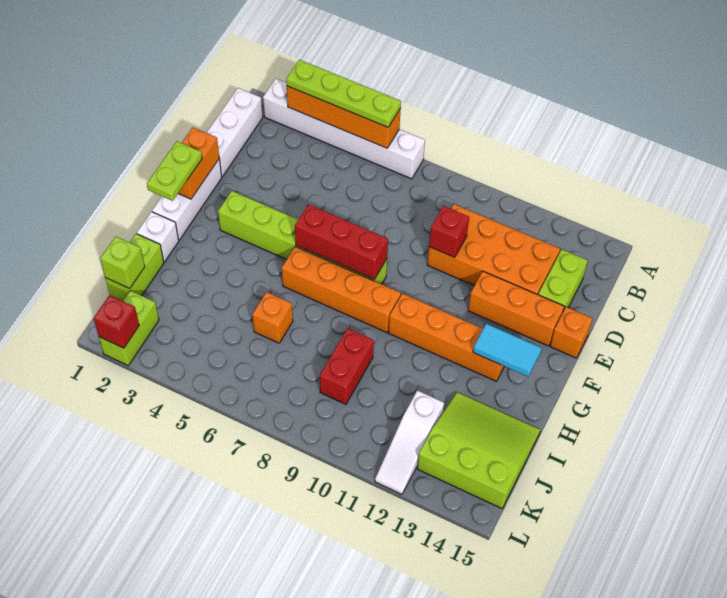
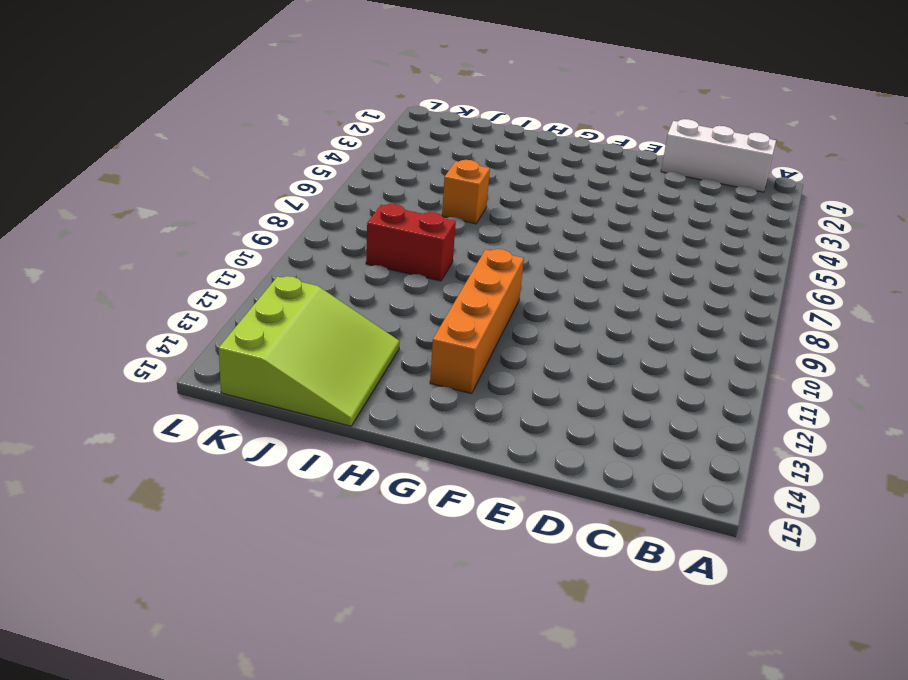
none -> white brick A2:A7 level 1
none -> orange brick C10:D13 level 1
none -> lime brick C14:D14 level 1

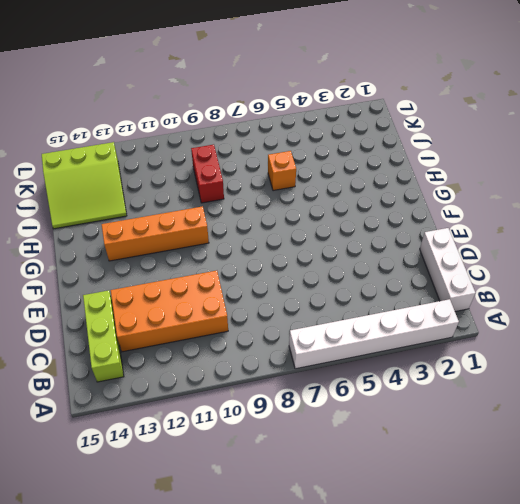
lime brick B14:D14 level 1 -> lime brick C14:D14 level 1
none -> white brick E1:G1 level 1
none -> orange brick E12:E14 level 1
none -> orange brick E15 level 1

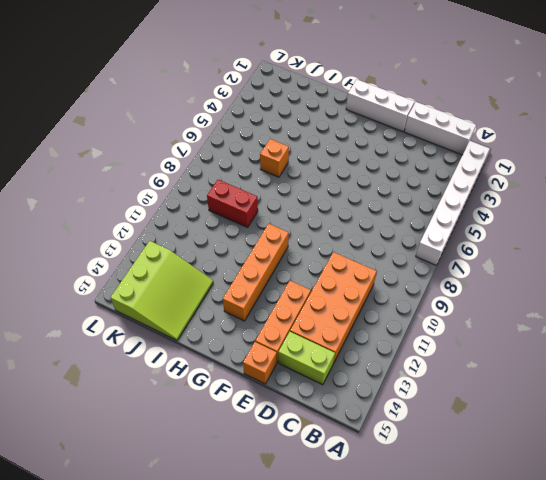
none -> lime brick F3:F8 level 1
none -> orange brick G6:G9 level 1
none -> white brick H1 level 1

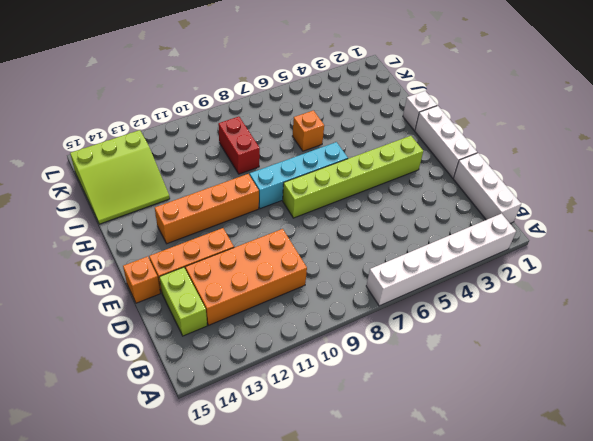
cyan brick G6:G9 level 1 -> orange brick G6:G9 level 1
none -> lime brick I1:J1 level 1
none -> white slope J12:L12 level 1 top J
none -> lime brick K2:L2 level 1

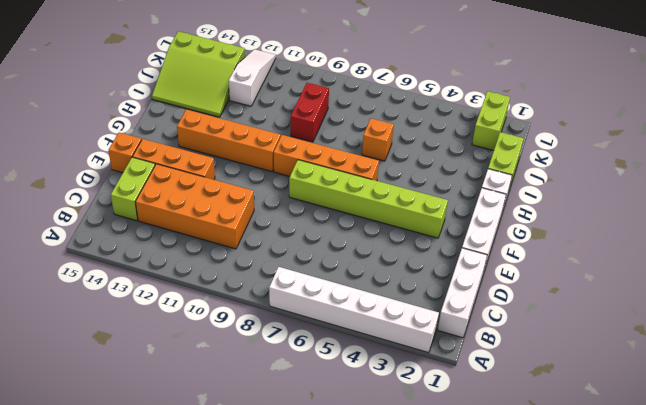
none -> orange brick A3:A6 level 2
none -> red brick D10 level 2
none -> orange brick E1:F1 level 2

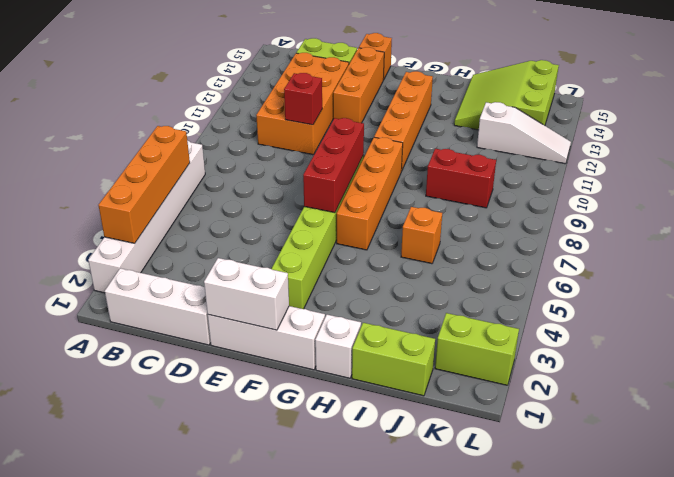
white brick E1:F1 level 2 -> orange brick E1:F1 level 2
none -> cyan tile G13:G14 level 2
none -> lime brick J1 level 2
none -> red brick L2 level 2

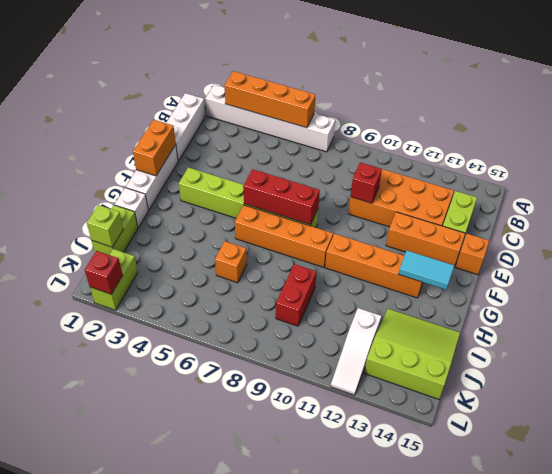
none -> lime plate A3:A6 level 3
none -> lime plate F1:G1 level 3

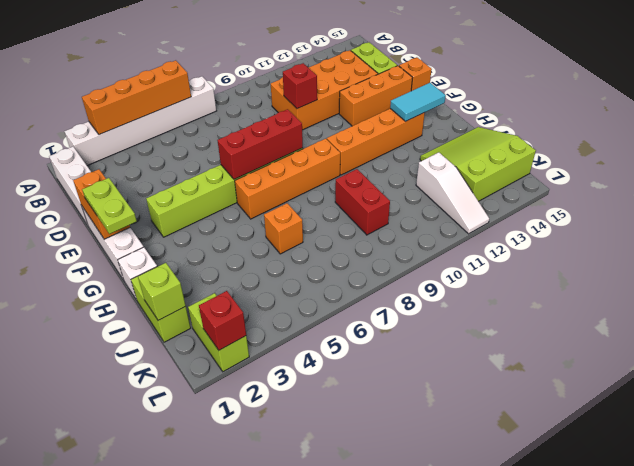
none -> lime plate A3:A6 level 3

